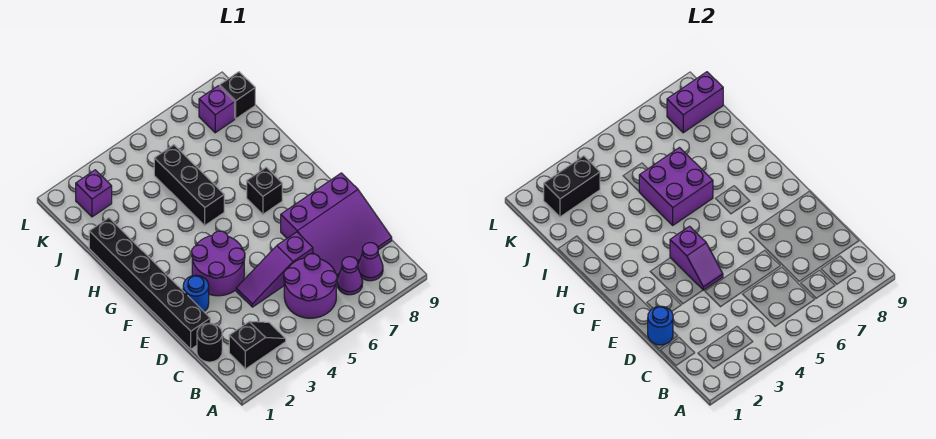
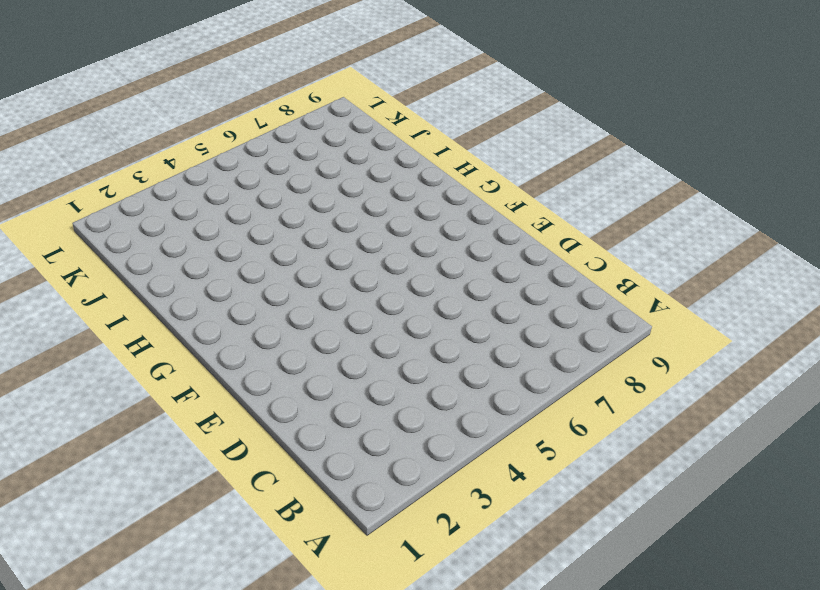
none -> black slope B2:B3 level 1 top 2
none -> purple round brick B5:C6 level 1
none -> purple cone B7 level 1

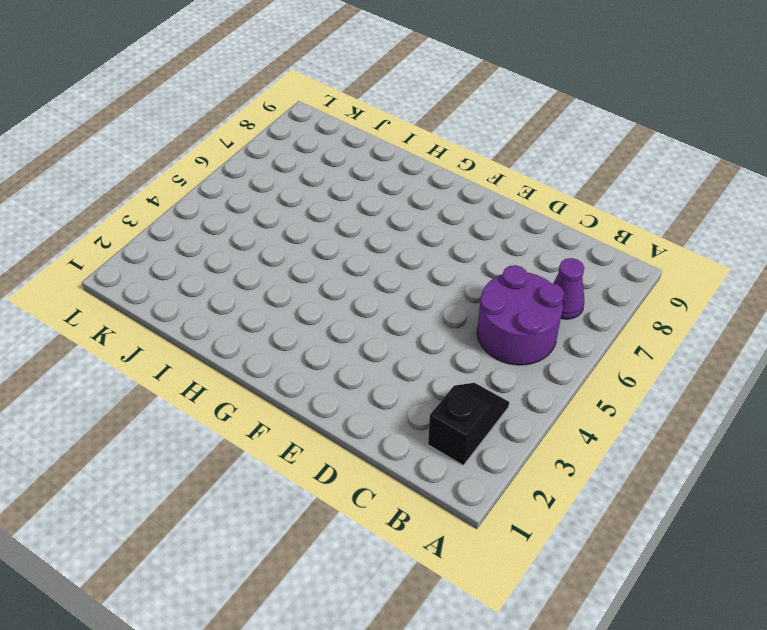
none -> purple cone B8 level 1
none -> black round brick C1 level 1
none -> purple slope C7:E9 level 1 top E

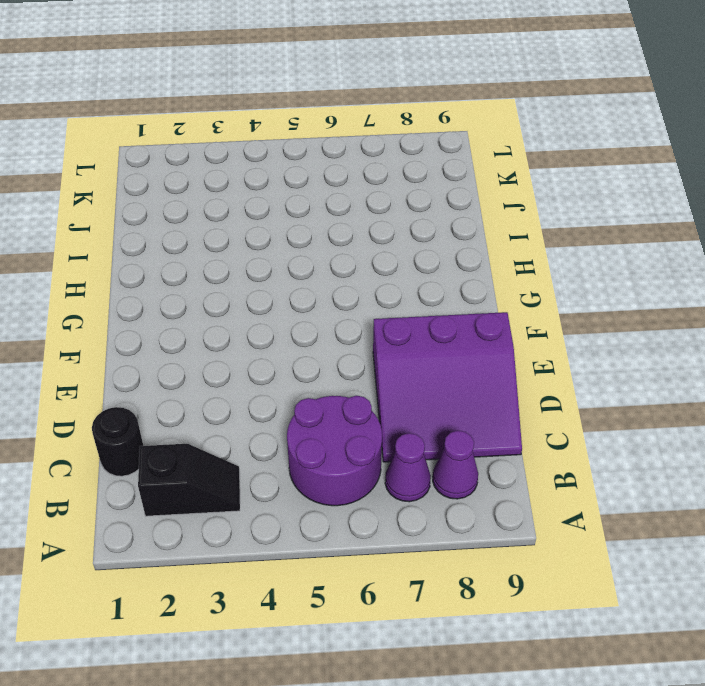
none -> black brick D1:I1 level 1
none -> purple slope D4:D6 level 1 top 6
none -> blue round brick E2 level 1

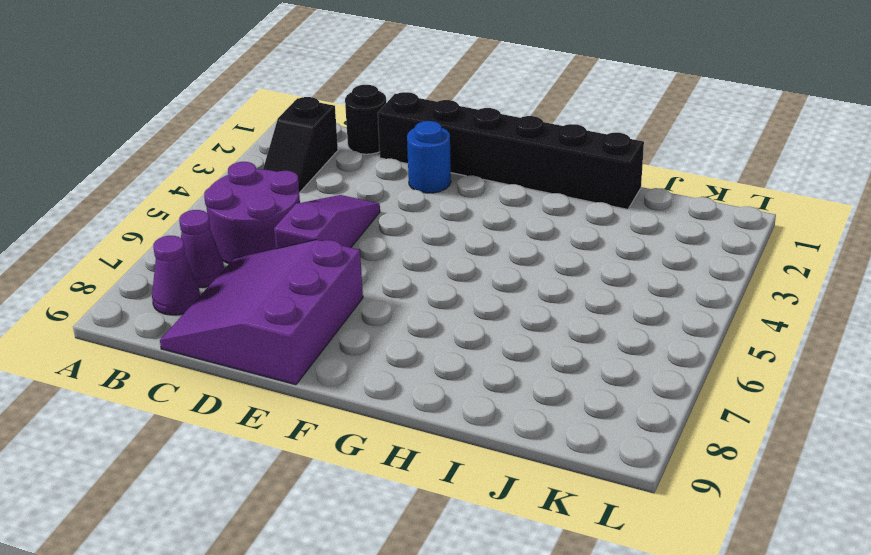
none -> purple round brick E3:F4 level 1
none -> black brick G7 level 1
none -> black brick H5:J5 level 1

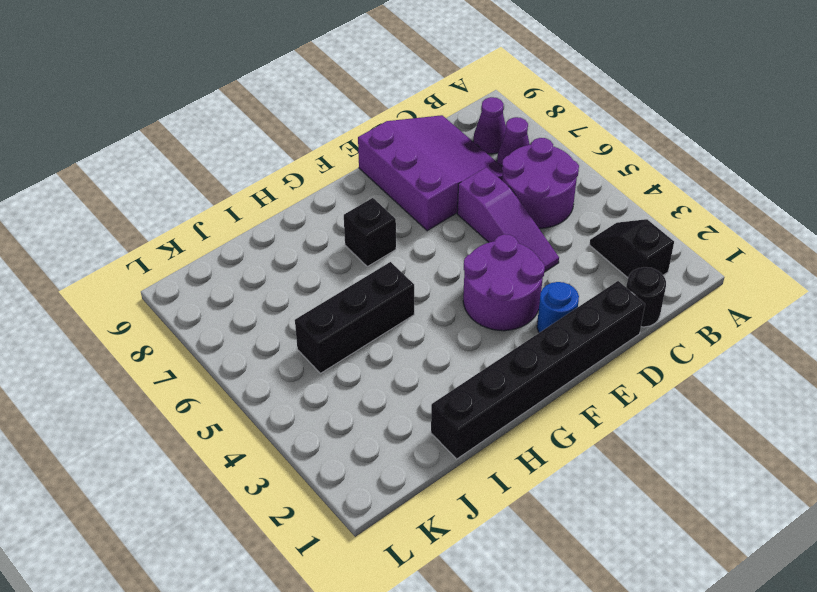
none -> purple brick K2 level 1
none -> purple brick K8 level 1
none -> black brick K9 level 1

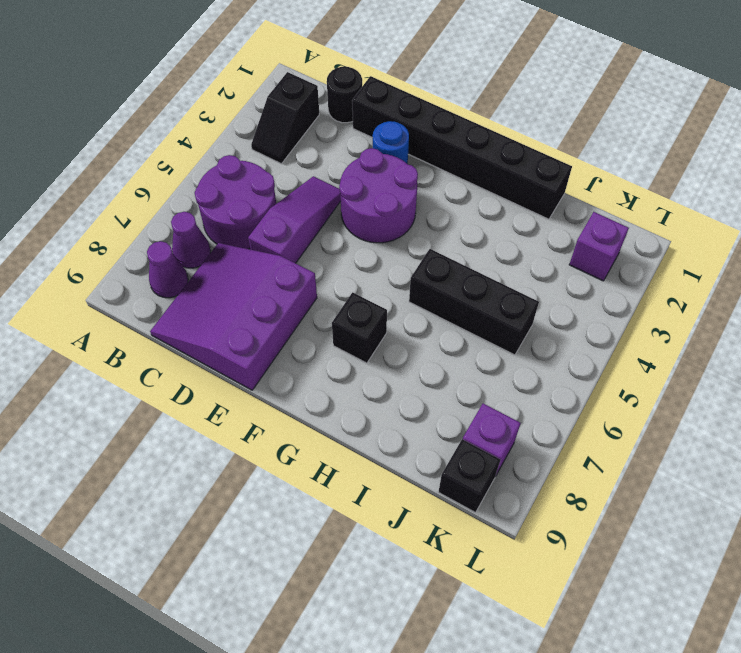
none -> blue round brick D1 level 2
none -> purple slope E4:F4 level 2 top F
none -> purple brick H5:I6 level 2

